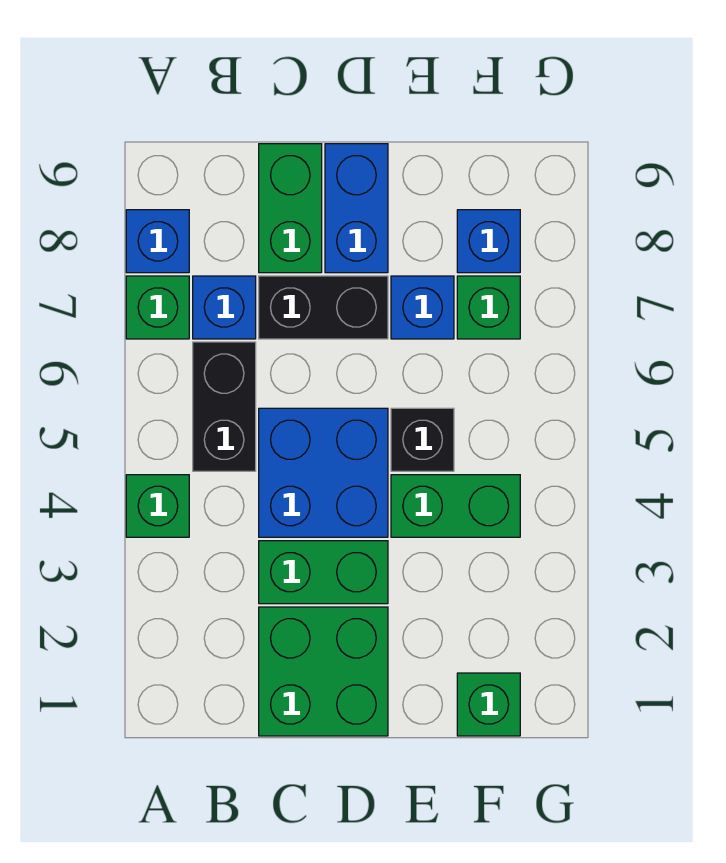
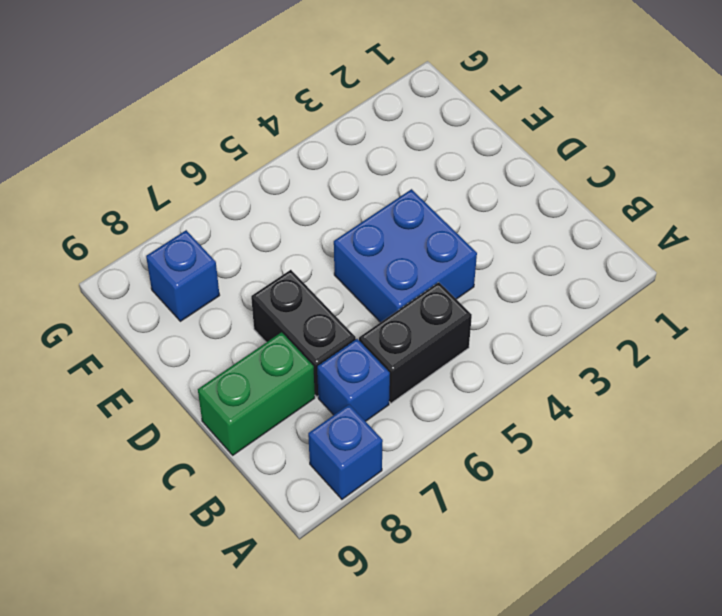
none -> green brick A4 level 1
none -> green brick A7 level 1
none -> green brick C1:D2 level 1

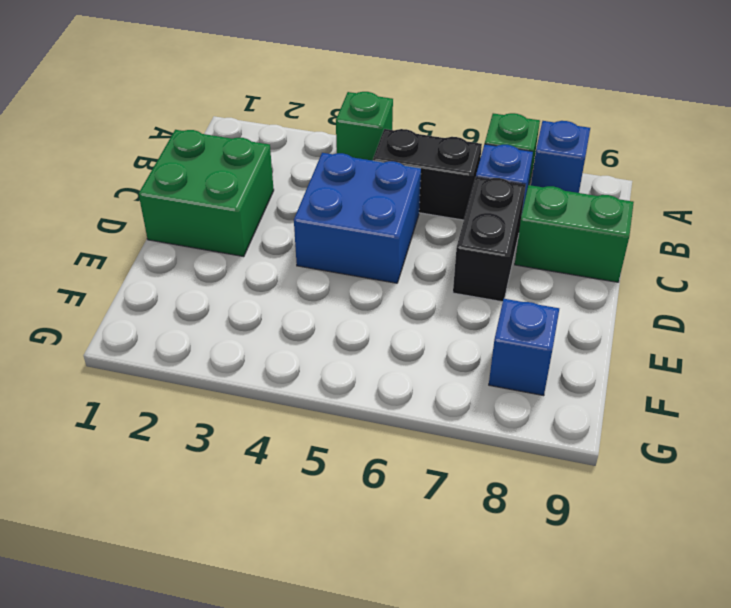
none -> green brick C3:D3 level 1
none -> blue brick D8:D9 level 1
none -> green brick E4:F4 level 1

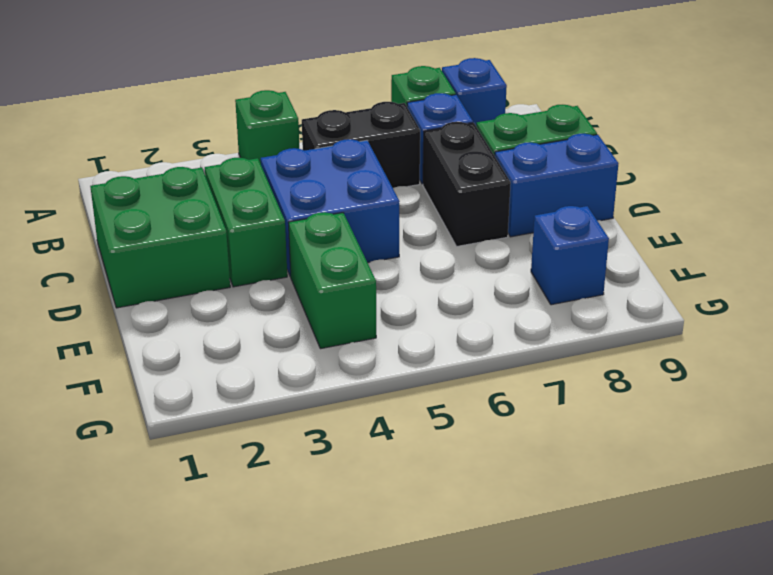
none -> black brick E5 level 1
none -> blue brick E7 level 1
none -> green brick F1 level 1

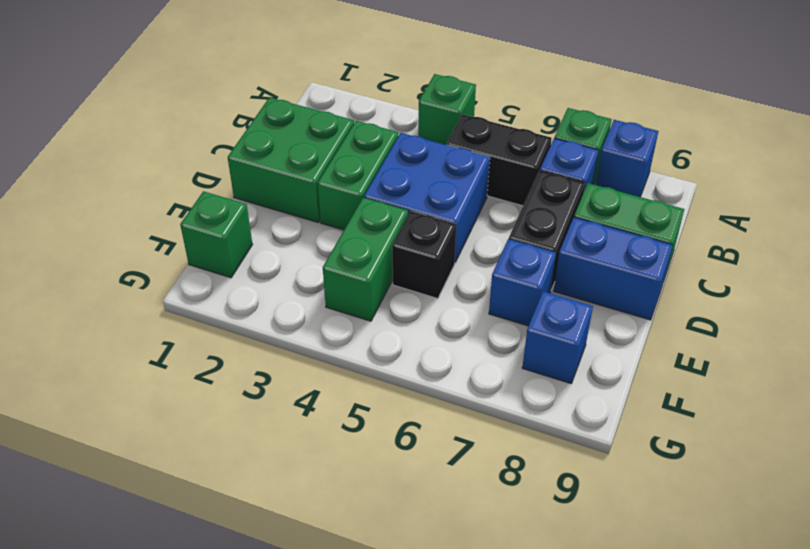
none -> green brick F7 level 1

